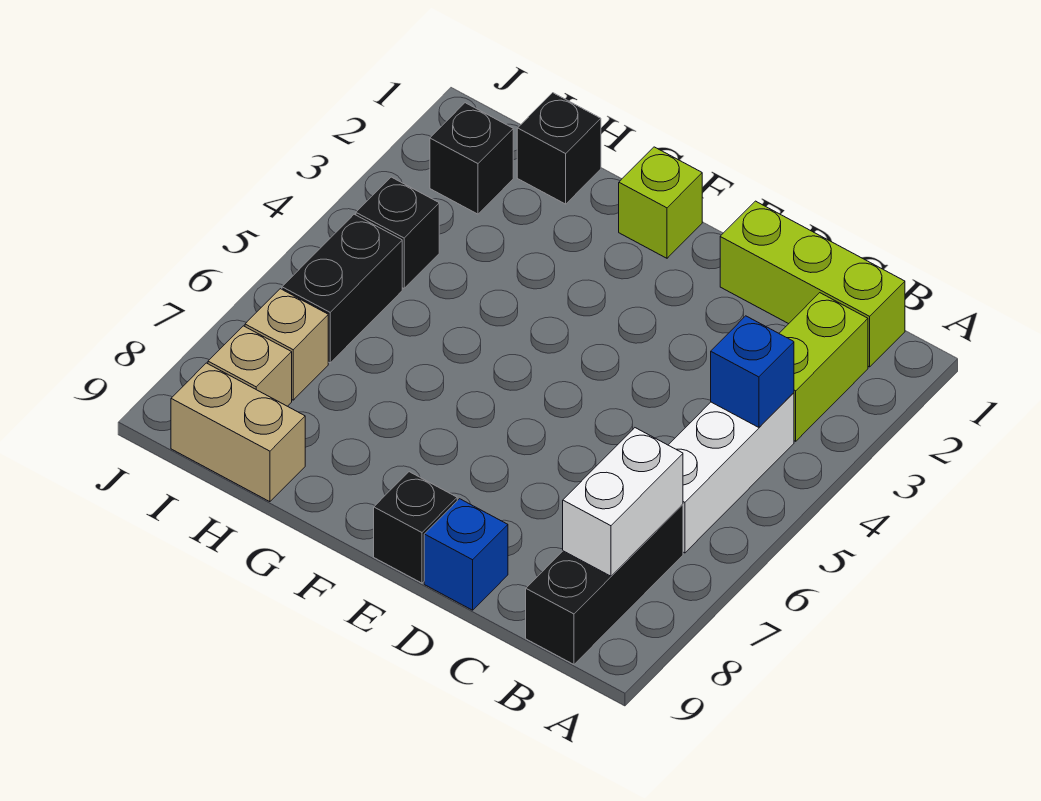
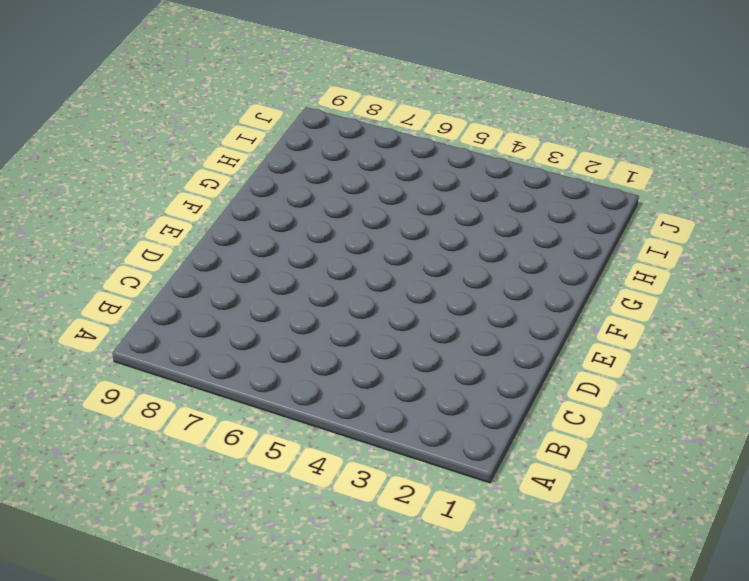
none -> lime brick B1:D1 level 1
none -> lime brick B2:B3 level 1
none -> white brick B4:B6 level 1

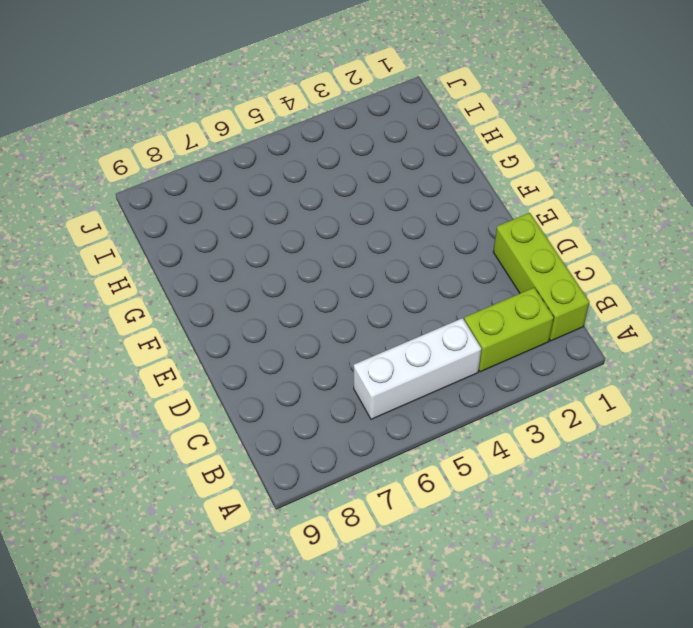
none -> black brick B7:B9 level 1
none -> blue brick D9 level 1
none -> black brick E9 level 1

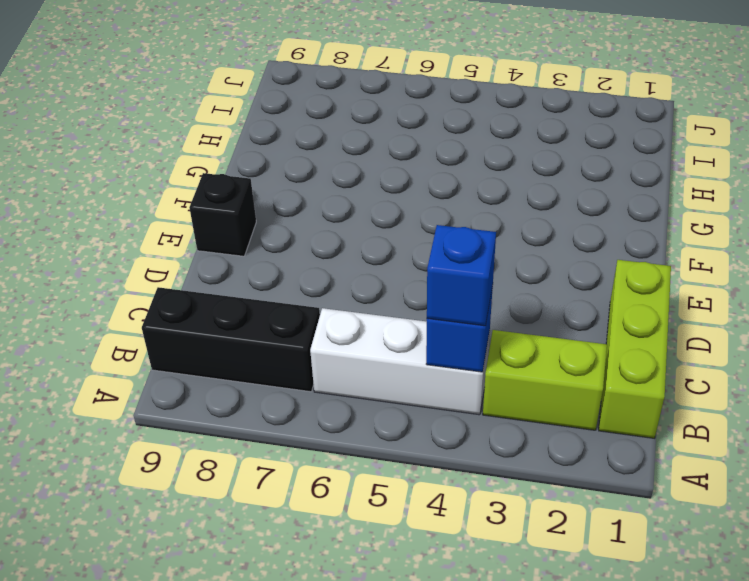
blue brick B4 level 3 -> blue brick D9 level 1
none -> lime brick F1 level 1
none -> black brick H1 level 1
none -> tan brick H9:I9 level 1

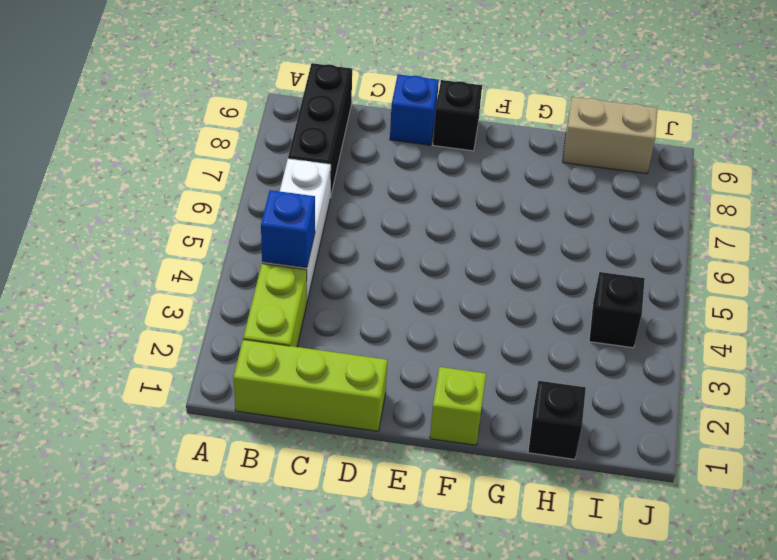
none -> black brick I2 level 1
none -> black brick I5:I6 level 1
none -> tan brick I7 level 1

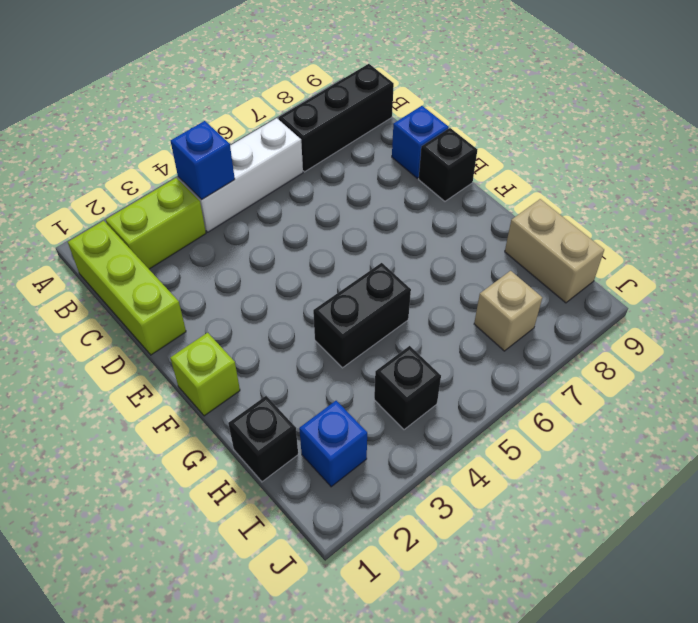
black brick G4:G5 level 1 -> black brick I5:I6 level 1
blue brick I2 level 1 -> black brick I2 level 1
none -> tan brick I8 level 1
none -> white brick B7:B8 level 2

